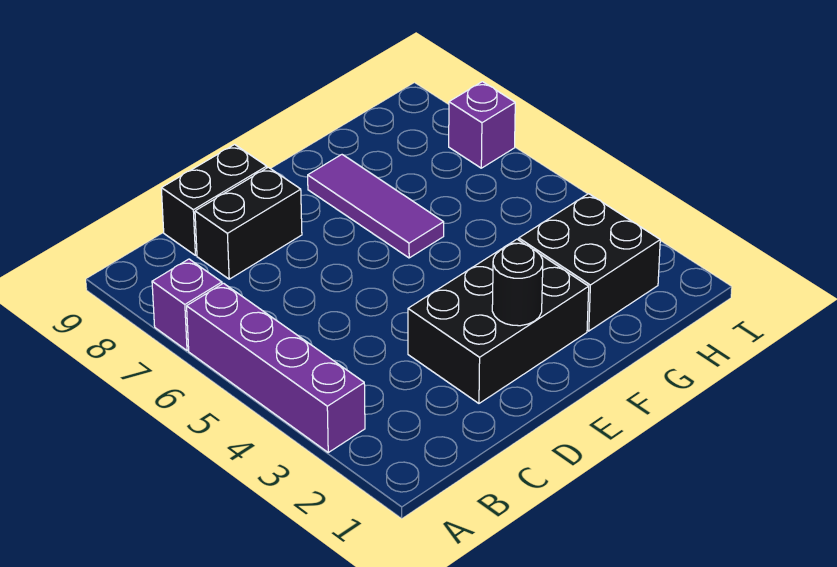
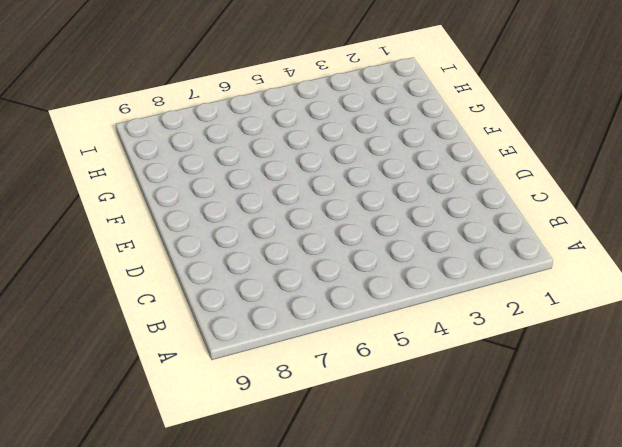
none -> purple brick A3:A6 level 1
none -> purple brick A7 level 1

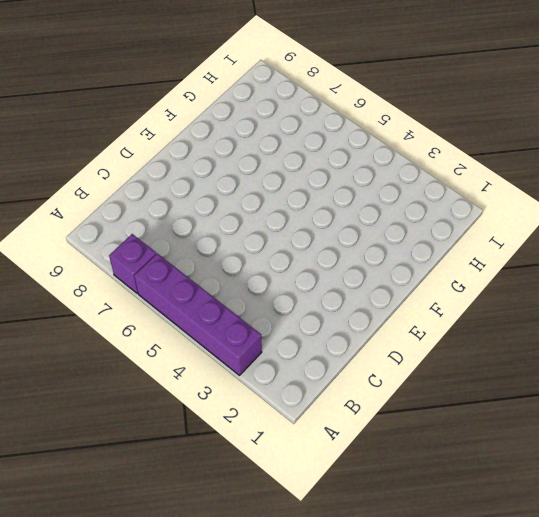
none -> black brick C8:D8 level 1
none -> black brick C9:D9 level 1

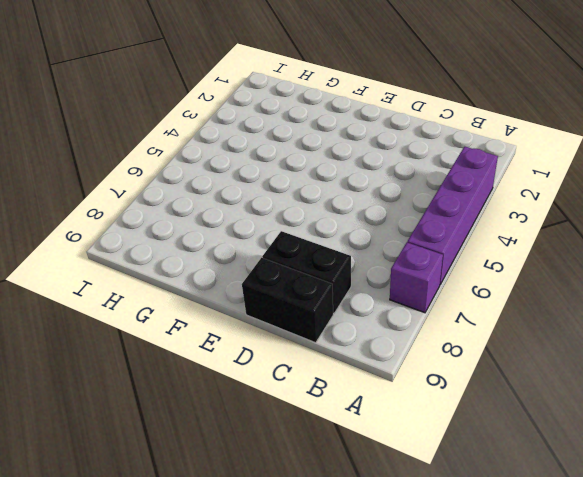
none -> black brick D2:F3 level 1
none -> purple tile F6:F8 level 1

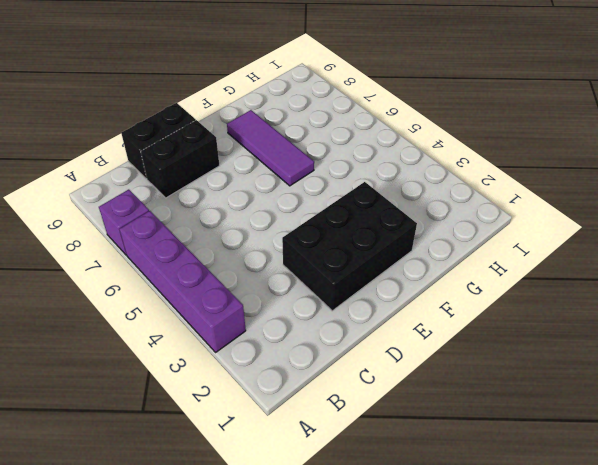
none -> black brick G2:H3 level 1
none -> purple brick I7 level 1

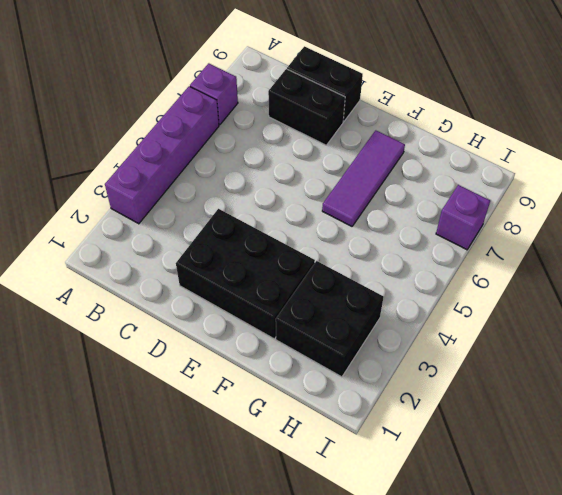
none -> black round brick E2 level 2

